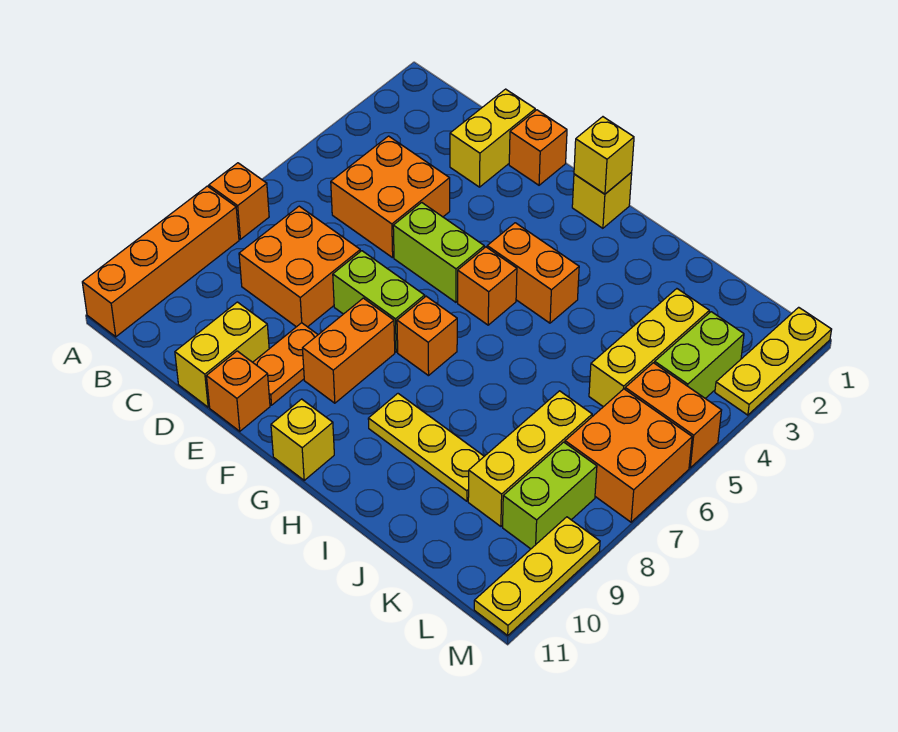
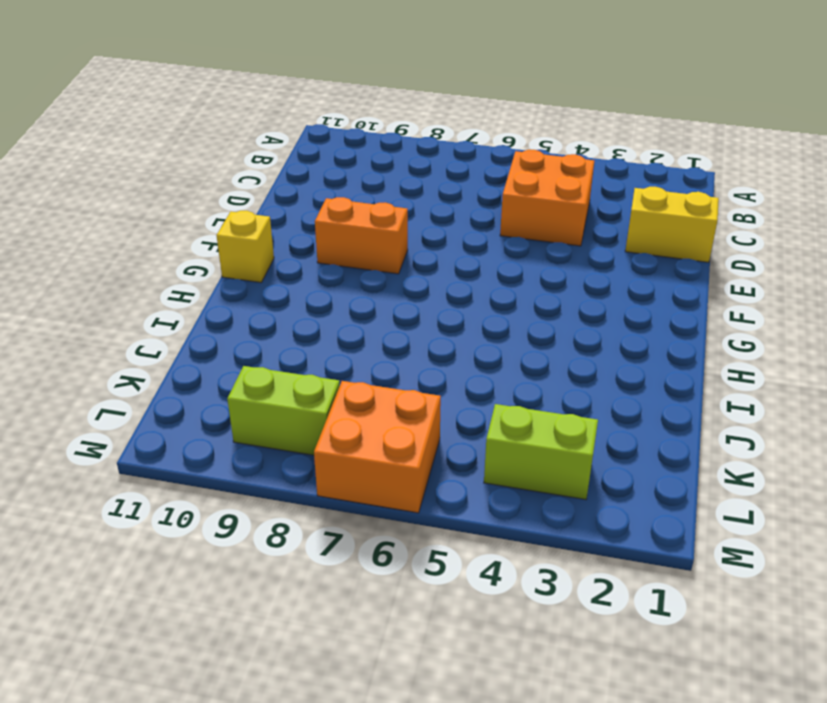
none -> orange brick A7 level 1
none -> orange brick A8:A11 level 1
none -> orange brick C7:D8 level 1

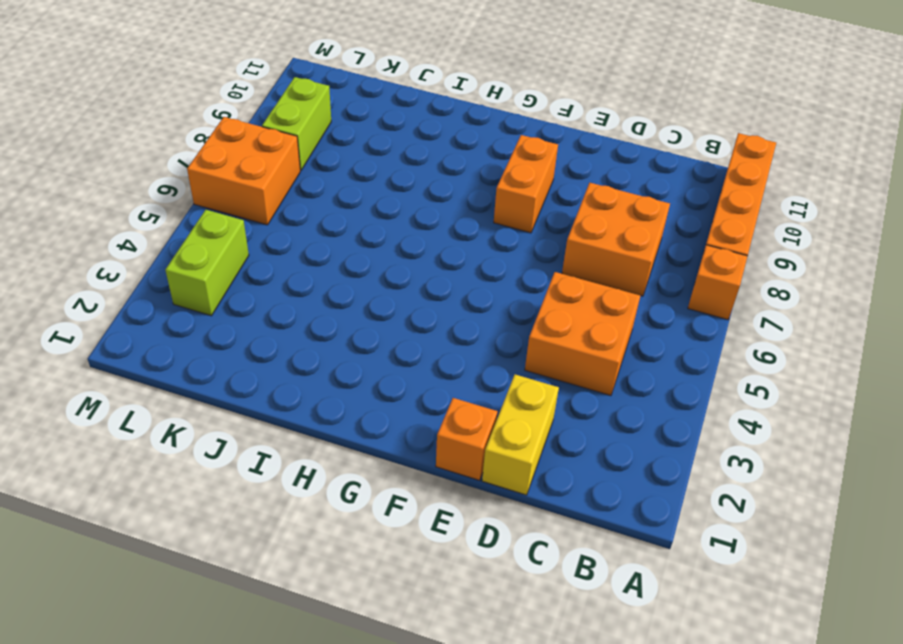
none -> yellow brick D10:D11 level 1
none -> lime brick E5:F5 level 1
none -> lime brick E7:F7 level 1

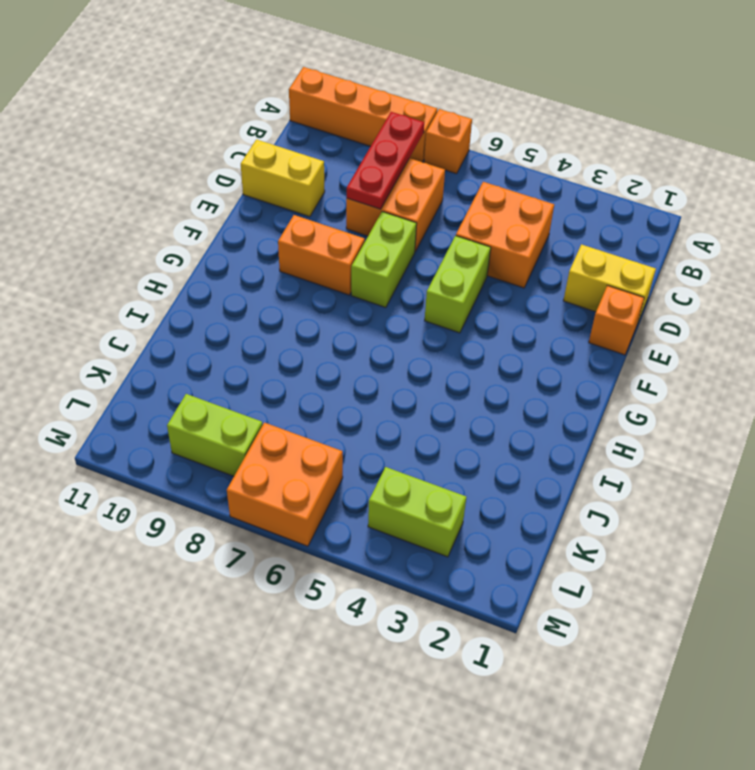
red plate B8:D8 level 2 -> none
none -> orange plate E9:E10 level 1
none -> orange brick E11 level 1
none -> yellow brick G1 level 1

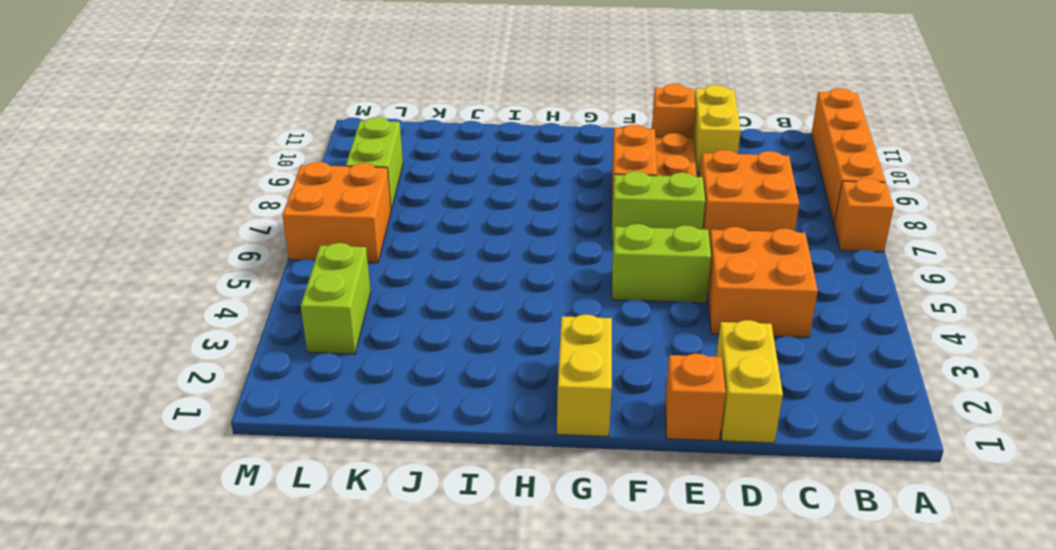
yellow brick G1:G2 level 1 -> yellow brick G1 level 1
none -> orange brick G4:H4 level 1
none -> orange brick G5 level 1
none -> orange brick G7 level 1

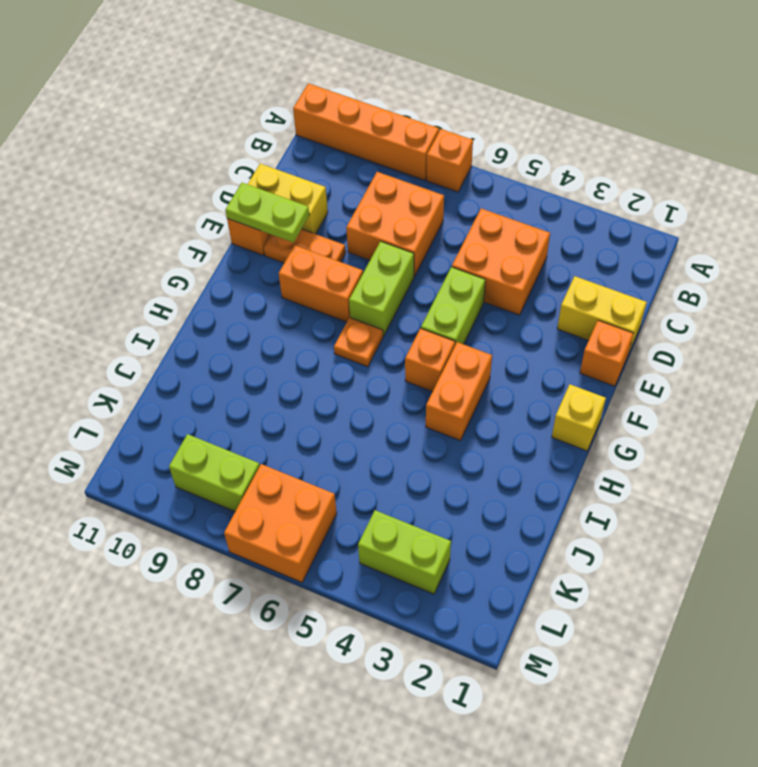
lime plate E10:E11 level 2 -> none
orange plate G7 level 1 -> orange brick G7 level 1
none -> yellow brick G11 level 1
none -> yellow plate H9:J9 level 1
none -> yellow brick K3:K5 level 1

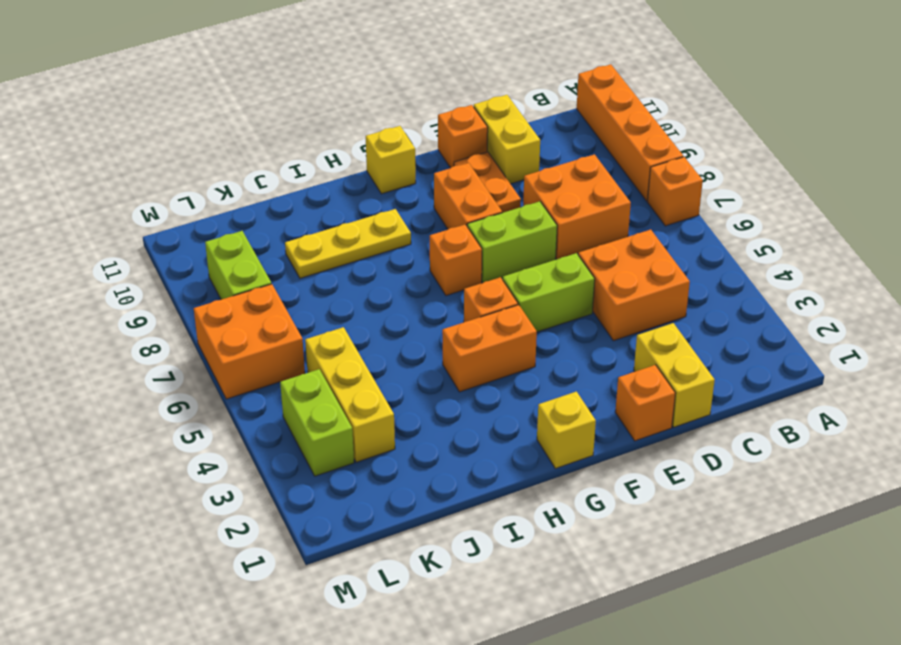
none -> yellow brick K7:K9 level 1
none -> orange brick L5:M5 level 1
none -> yellow plate M1:M3 level 1

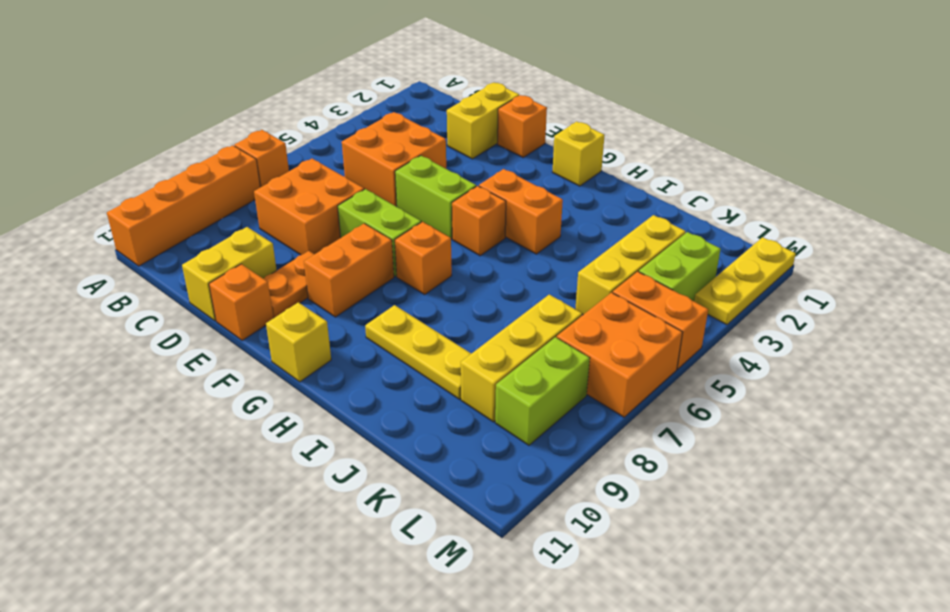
none -> yellow plate M9:M11 level 1
none -> yellow brick G1 level 2

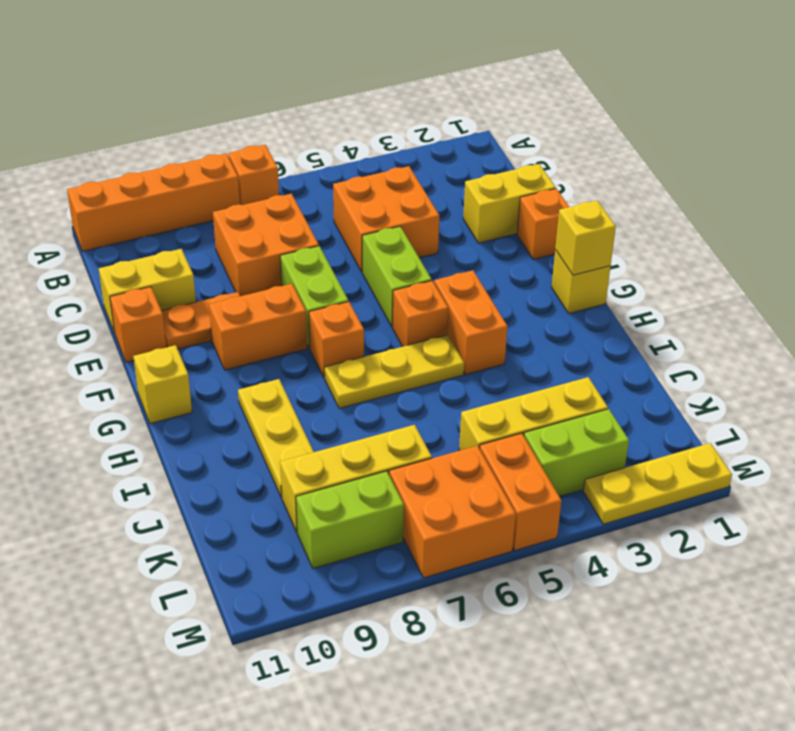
yellow plate H5:H7 level 1 -> yellow plate M9:M11 level 1

